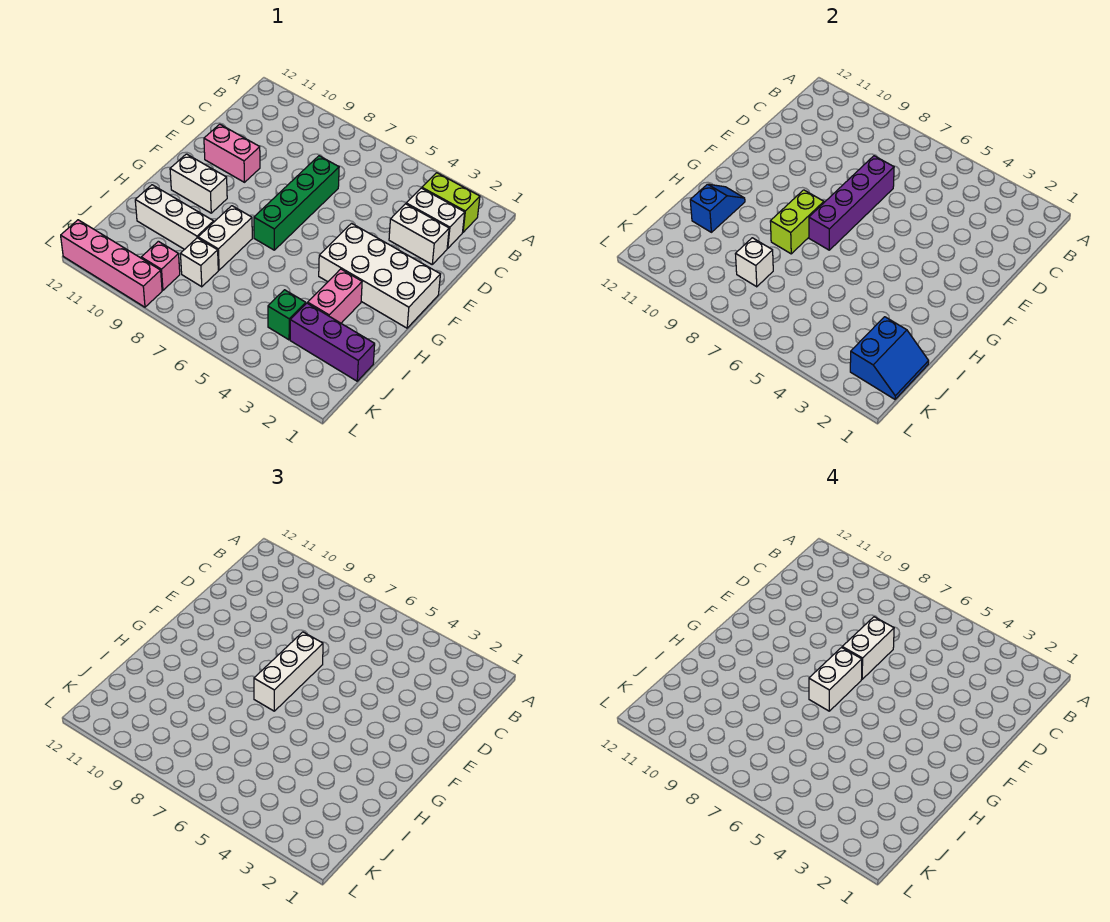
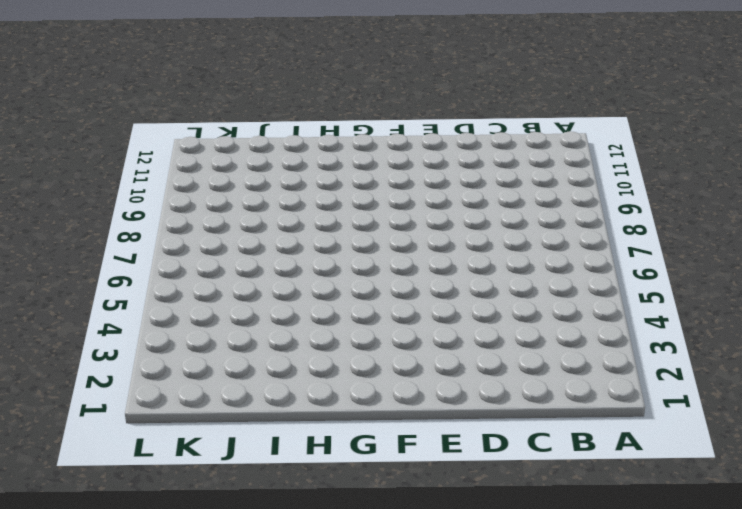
none -> lime brick B2:B3 level 1
none -> white brick C2:C3 level 1
none -> white brick D2:D3 level 1

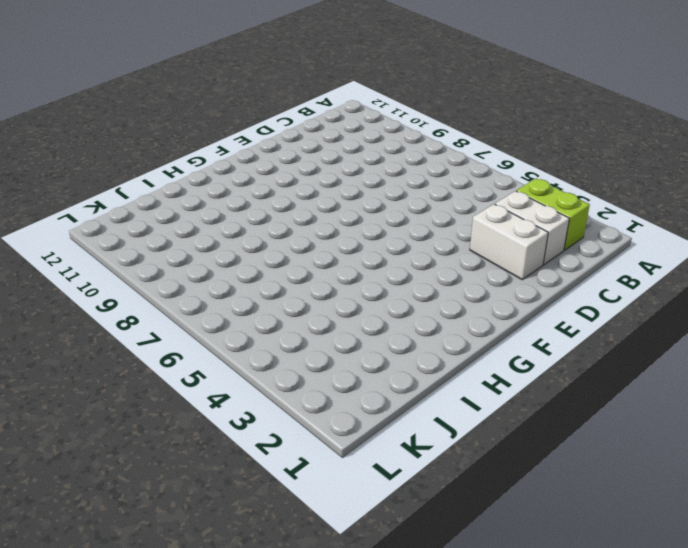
none -> green brick D7:G7 level 1
none -> pink brick E10:E11 level 1
none -> white brick F1:G4 level 1

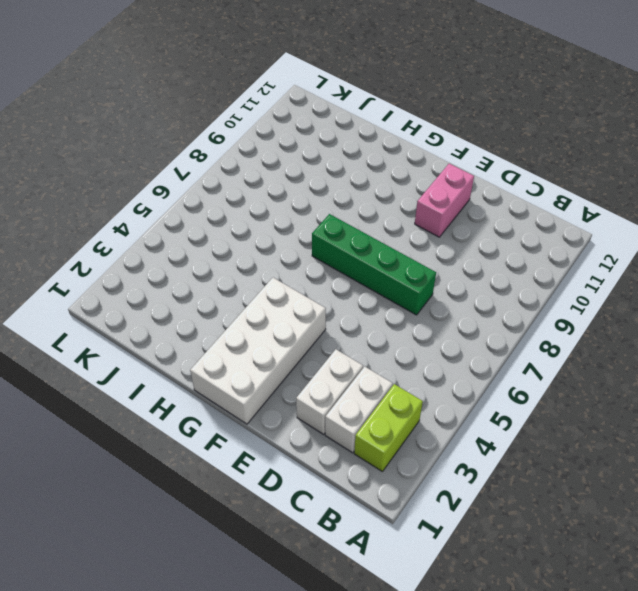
none -> white brick G10:G11 level 1
none -> pink brick H3:I3 level 1
none -> white brick H8:I8 level 1

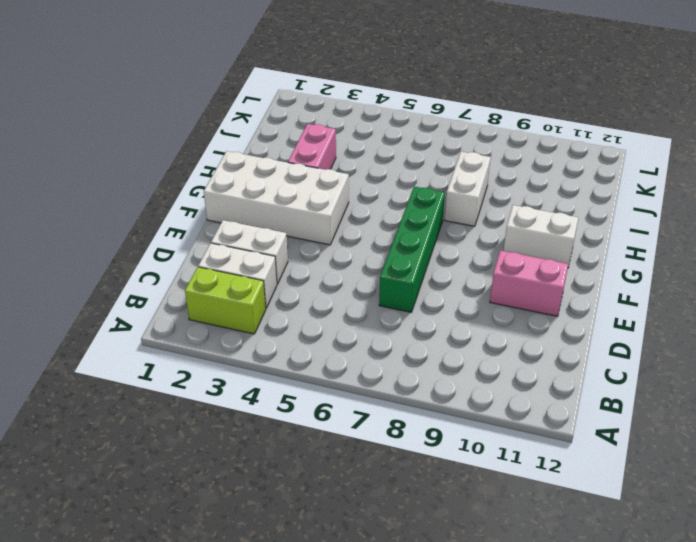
none -> white brick I9:I11 level 1
none -> purple brick J1:J3 level 1
none -> green brick J4 level 1

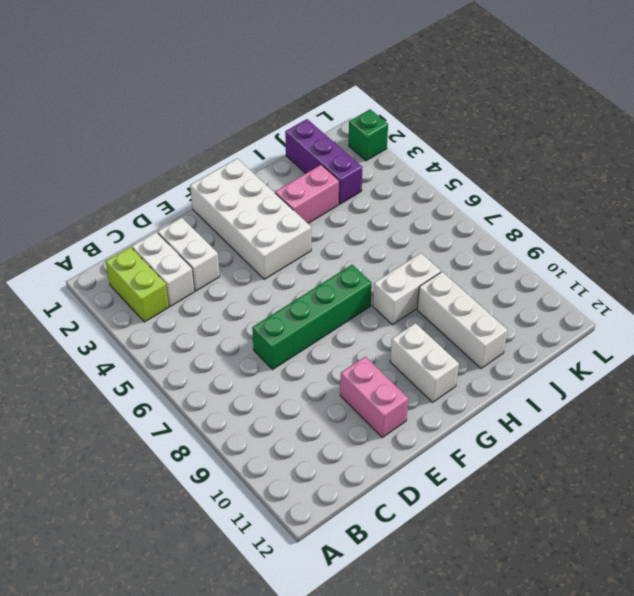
green brick L2 level 1 -> green brick J4 level 1
none -> white brick J8 level 1
none -> pink brick K9 level 1
none -> pink brick L9:L12 level 1

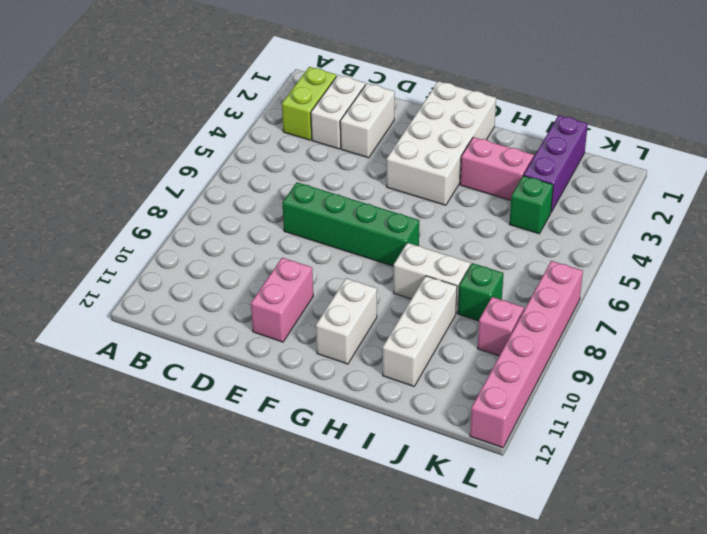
green brick J8 level 1 -> white brick J8 level 1
pink brick L7:L12 level 1 -> pink brick L9:L12 level 1
none -> purple brick D7:G7 level 2
none -> lime brick G8:H8 level 2
none -> blue slope H11:I11 level 2 top I

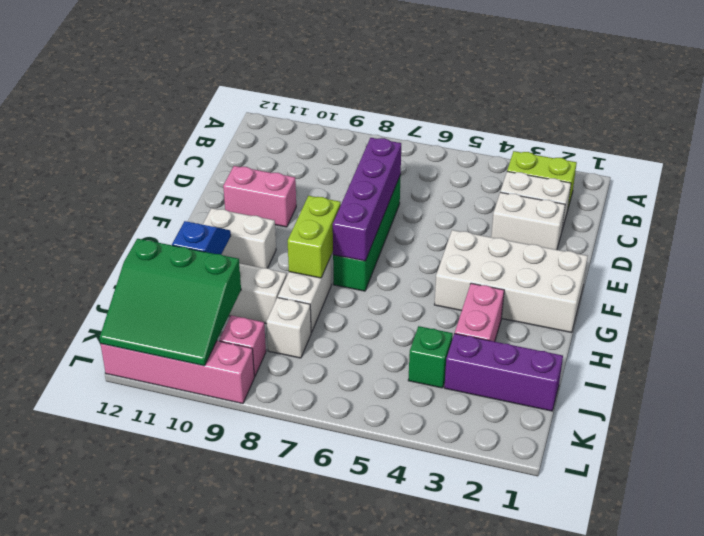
green slope J10:L12 level 2 top J -> none
none -> blue slope J1:K2 level 2 top 2
none -> white brick J8 level 2
none -> white brick E7:G7 level 3

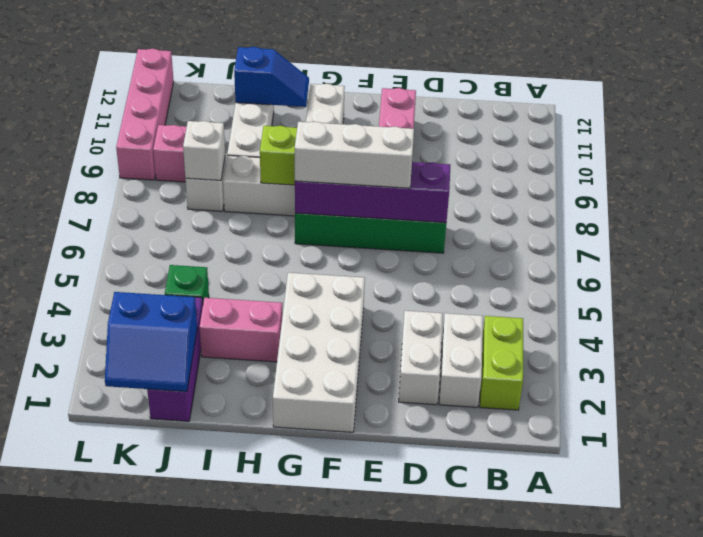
none -> white brick D7:E7 level 4
none -> white brick F7:G7 level 4

